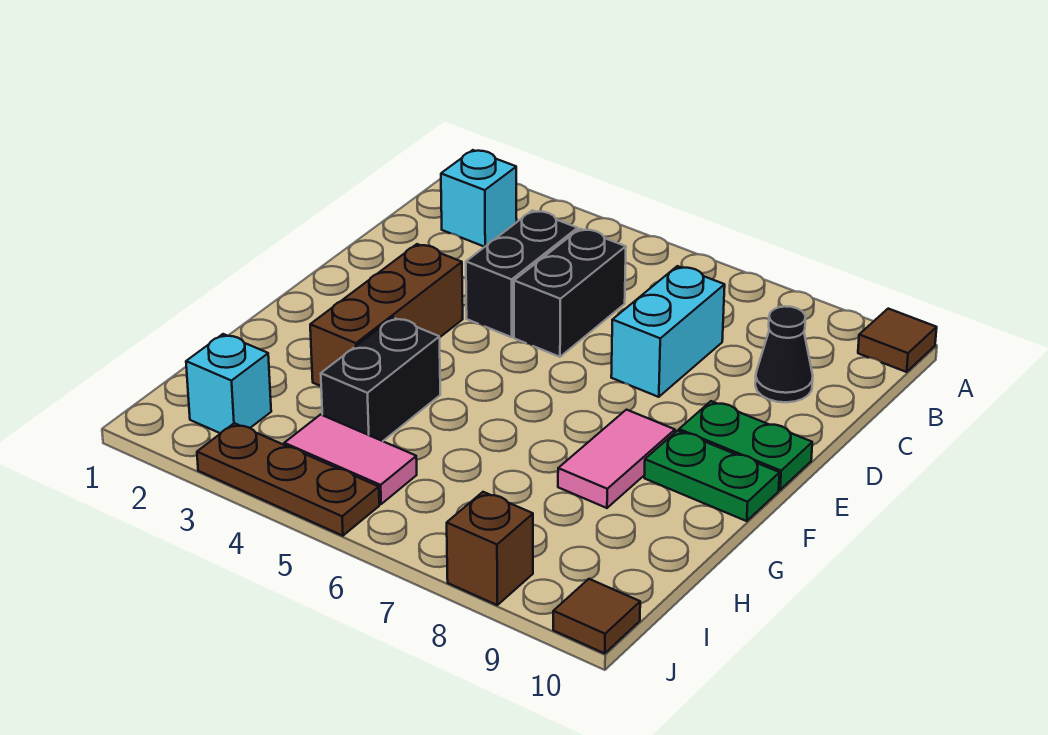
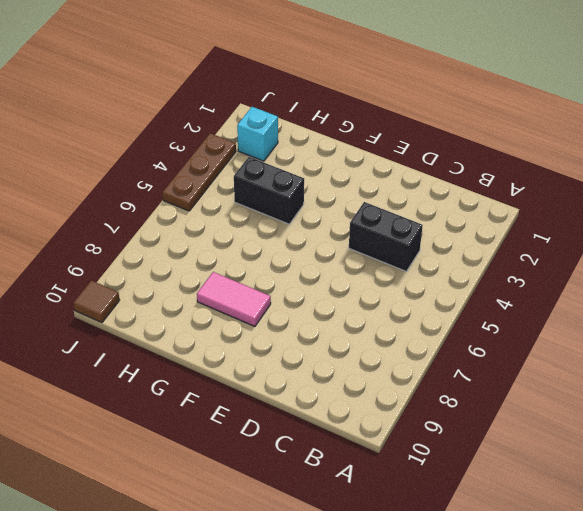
none -> brown tile A10 level 1
none -> cyan brick B2 level 1
none -> black brick C5:D5 level 1

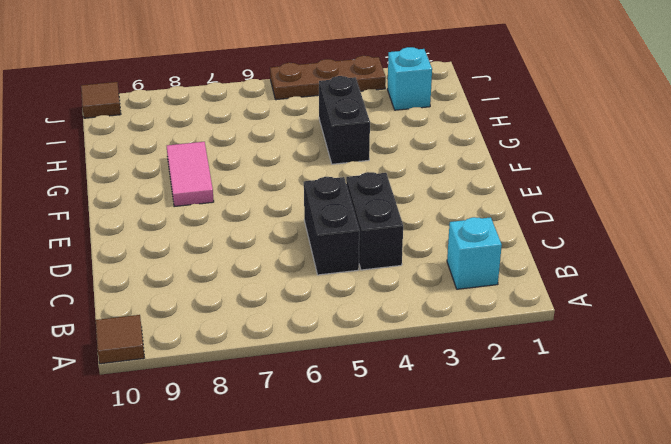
none -> cyan brick C7:D7 level 1
none -> black cone C9 level 1
none -> brown brick E3:G3 level 1

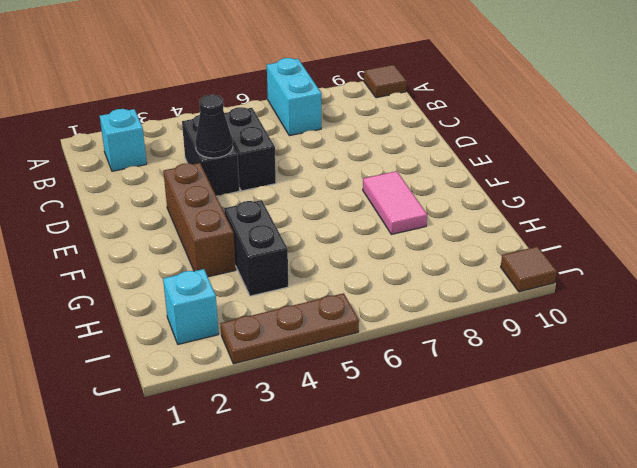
cyan brick A7:B7 level 1 -> cyan brick C7:D7 level 1
black cone D4 level 2 -> black cone C9 level 1
none -> green plate E9:E10 level 1
none -> green plate F9:F10 level 1
none -> pink tile I4:I5 level 1

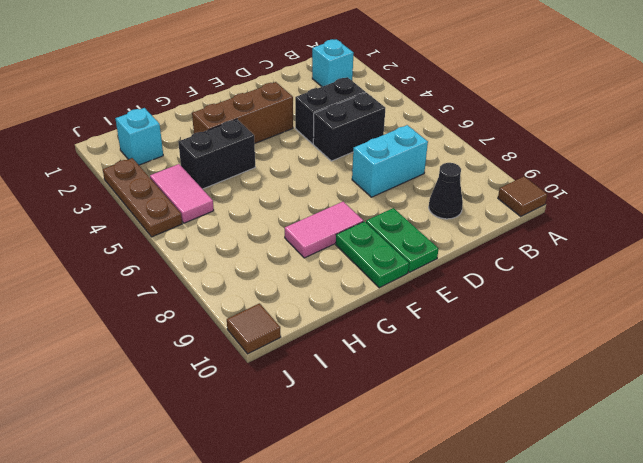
none -> brown brick J8 level 1

